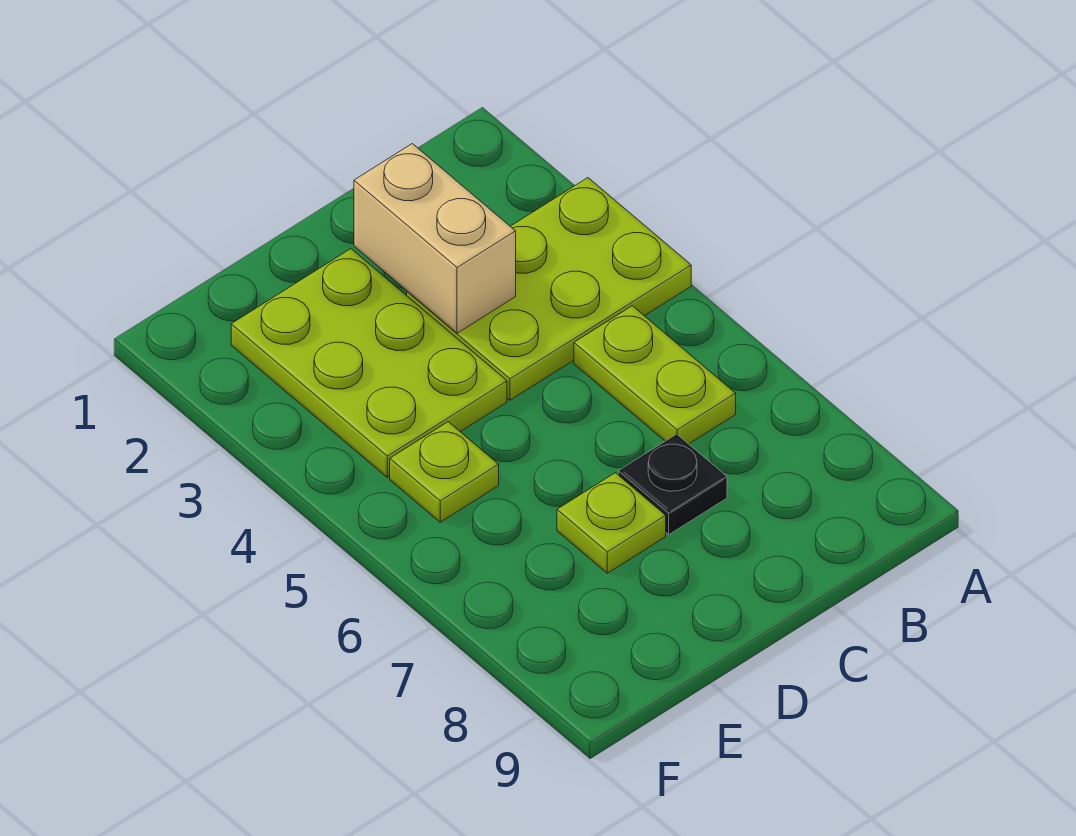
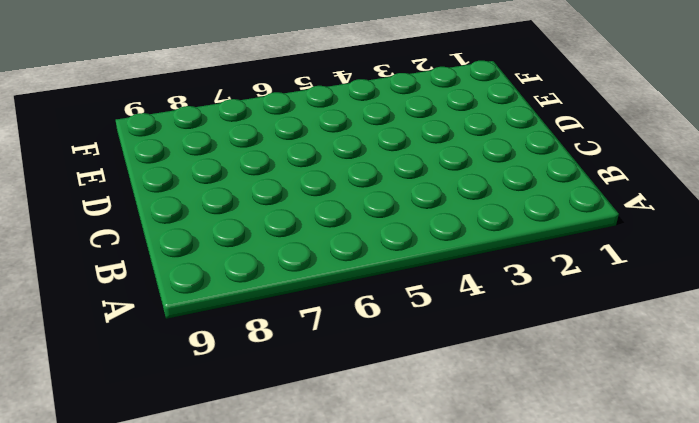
none -> lime plate A3:C4 level 1
none -> lime plate B5:B6 level 1

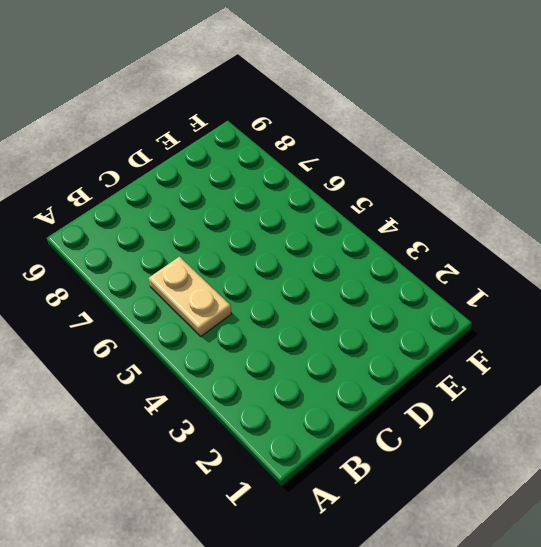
tan plate B5:B6 level 1 -> lime plate B5:B6 level 1
none -> lime plate A3:C4 level 1
none -> black plate C7 level 1

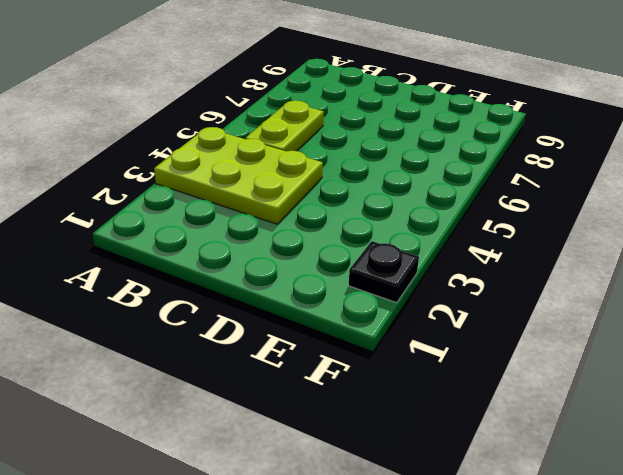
black plate F2 level 1 -> black plate C7 level 1
none -> lime plate D2:E4 level 1
none -> lime plate D7 level 1

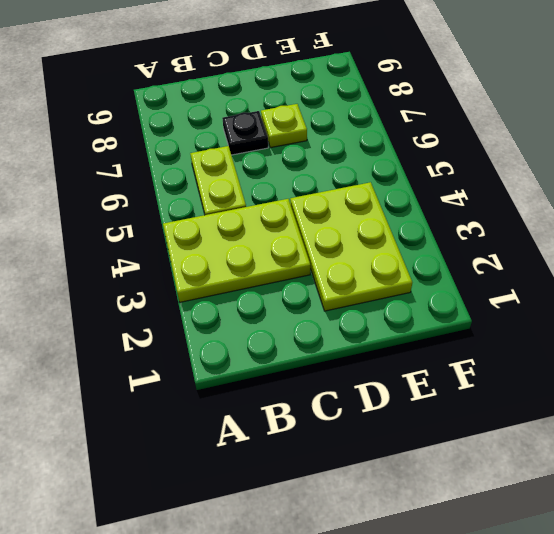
none -> lime plate E5 level 1
none -> tan brick C2:C3 level 2

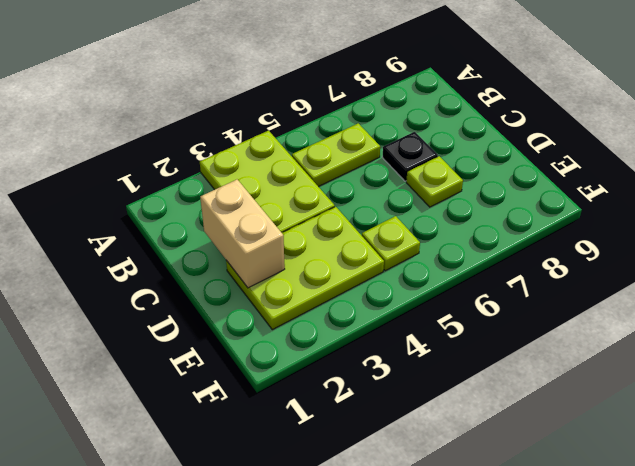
tan brick C2:D2 level 2 -> tan brick C2:C3 level 2

